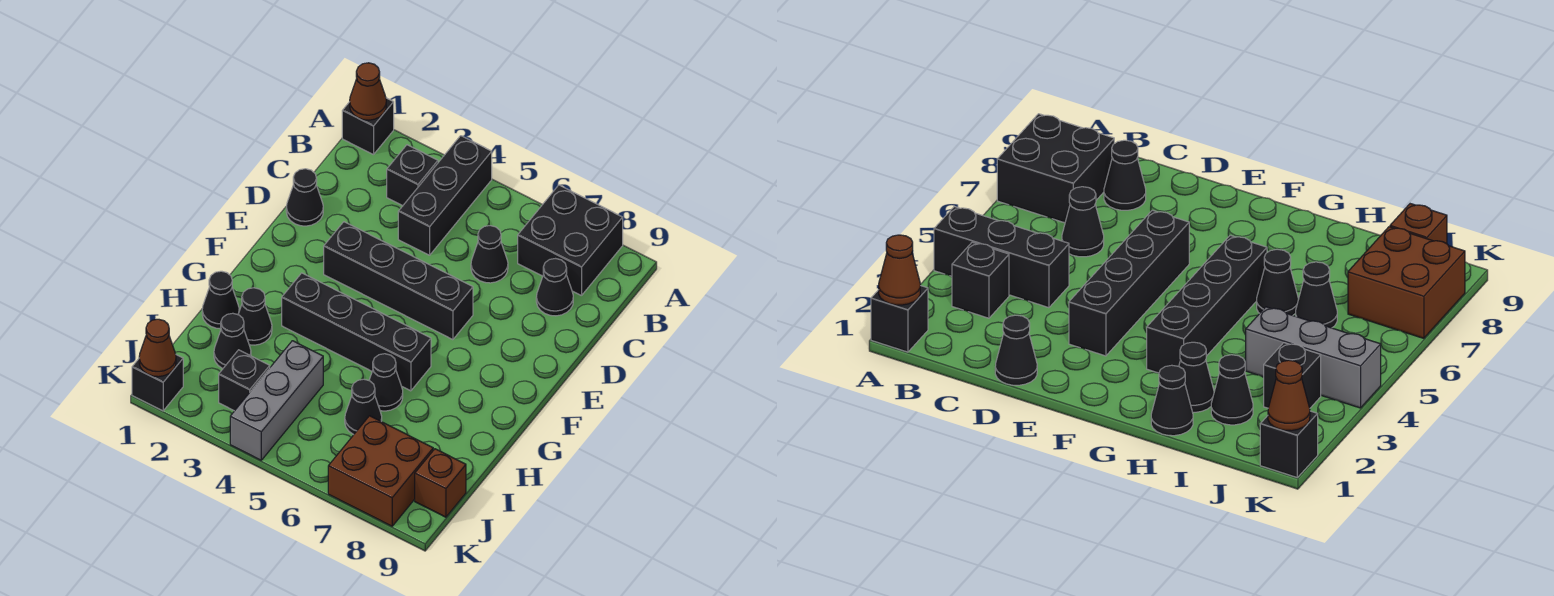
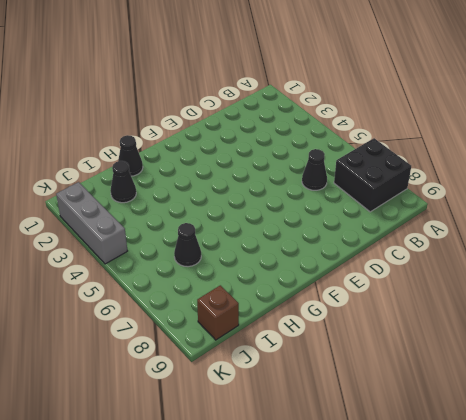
grey brick K2:K4 level 1 -> grey brick I4:K4 level 1
none -> black brick A1 level 1
none -> black brick A4:C4 level 1
none -> black brick B3 level 1

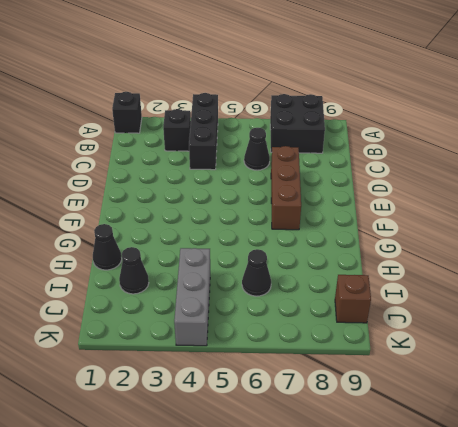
brown brick D7:F7 level 1 -> none
none -> black cone C8 level 1
none -> black cone D1 level 1
none -> black brick E3:E6 level 1

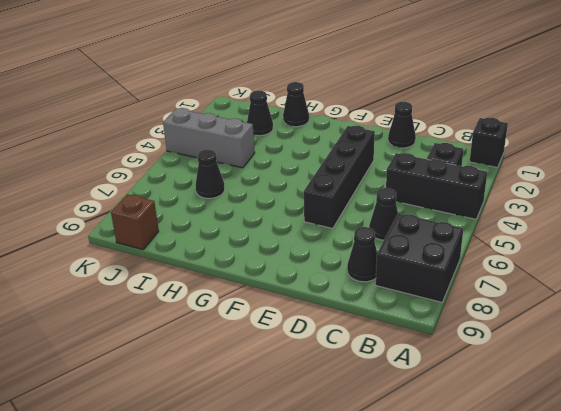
none -> black brick G3:G6 level 1
none -> black cone H2 level 1
none -> black cone H6 level 1

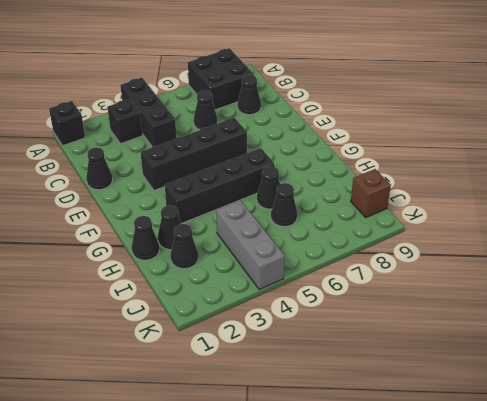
none -> black brick J3 level 1
none -> brown brick J7:K8 level 1
none -> black brick K1 level 1

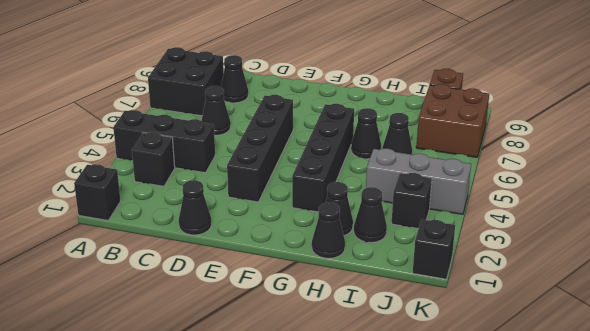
none -> brown cone A1 level 2
none -> brown cone K1 level 2

